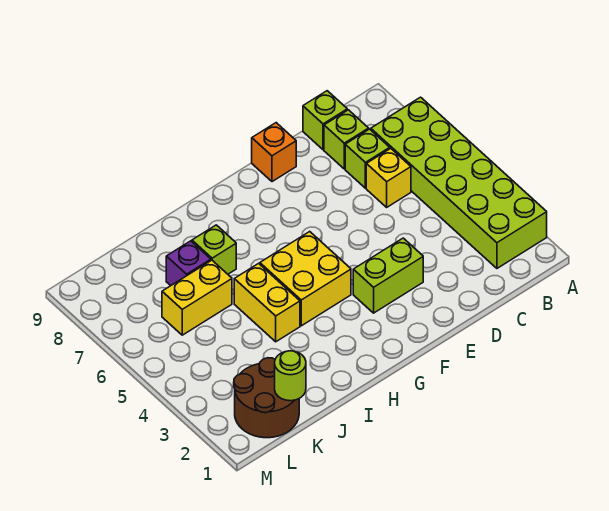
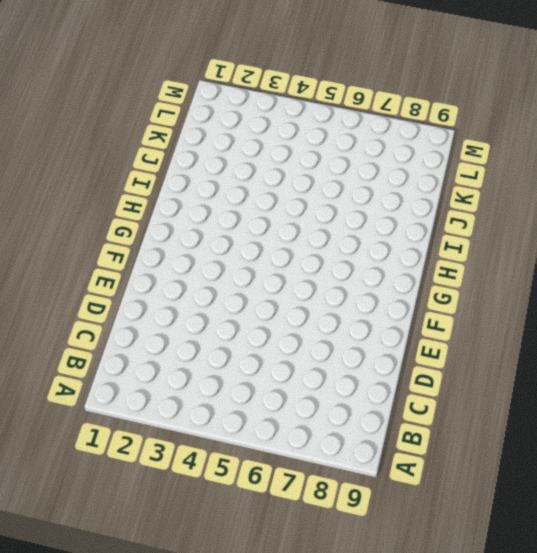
none -> lime brick A2:B7 level 1
none -> yellow brick C6 level 1
none -> lime brick C7 level 1

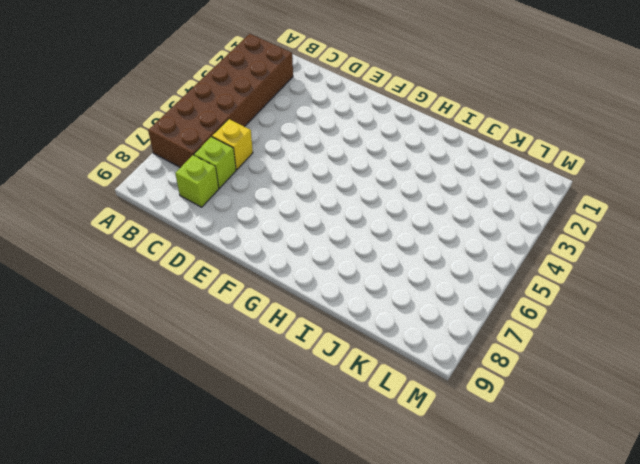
brown brick A2:B7 level 1 -> lime brick A2:B7 level 1
none -> lime brick C9 level 1
none -> lime brick E3:F3 level 1
none -> orange brick E9 level 1

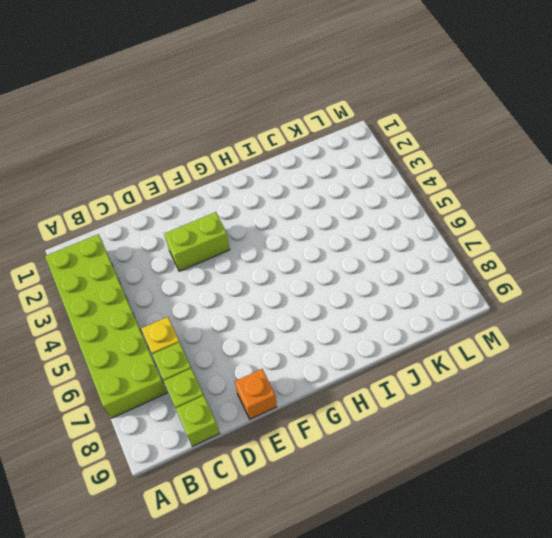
none -> yellow brick G4:H5 level 1
none -> yellow brick I4:I5 level 1
none -> lime brick I7 level 1

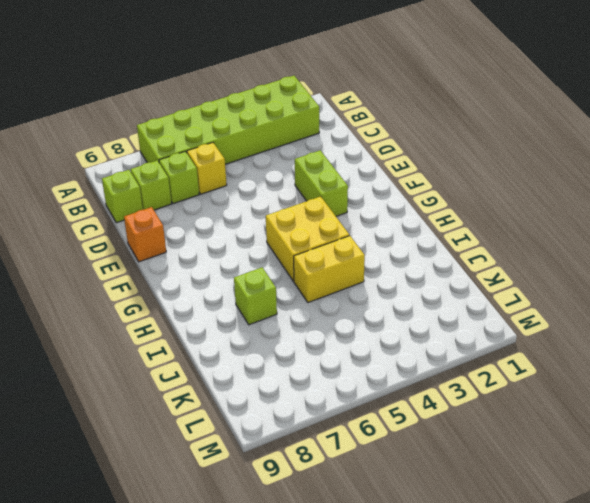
none -> yellow brick J6:K6 level 1
none -> purple brick J7 level 1
none -> brown round brick K1:L2 level 1

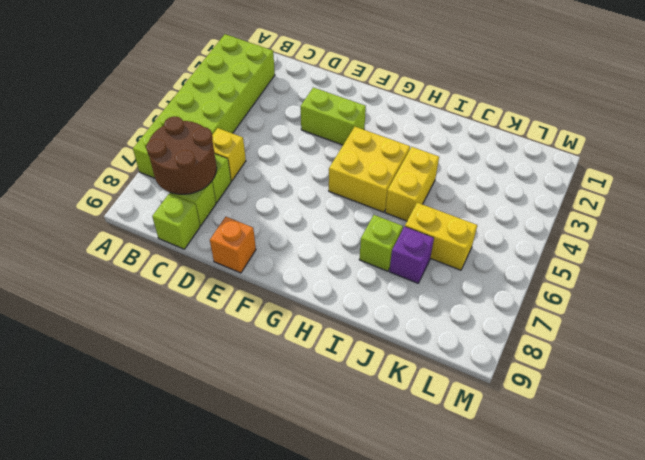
brown round brick B7:C8 level 2 -> brown round brick K1:L2 level 1
none -> lime round brick K1 level 2

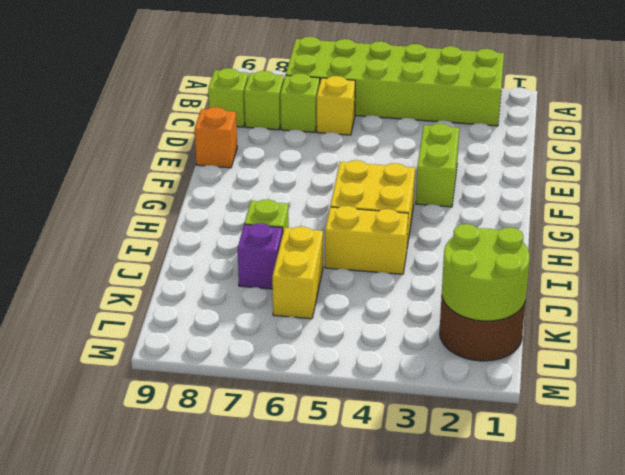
lime round brick K1:L2 level 2 -> lime round brick K1 level 2

